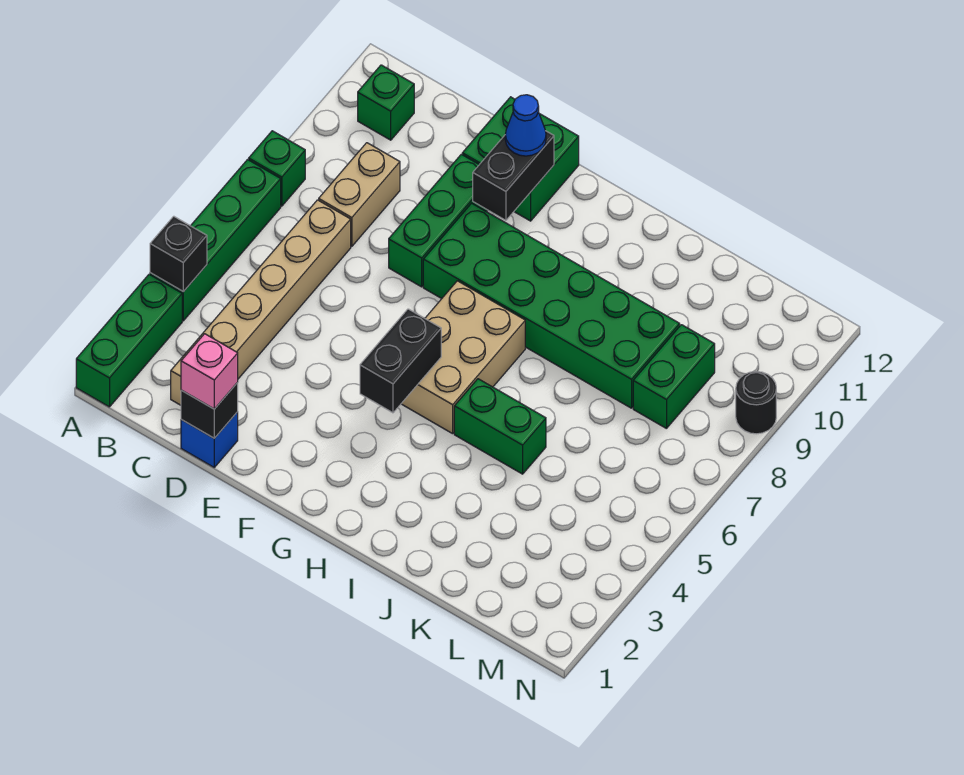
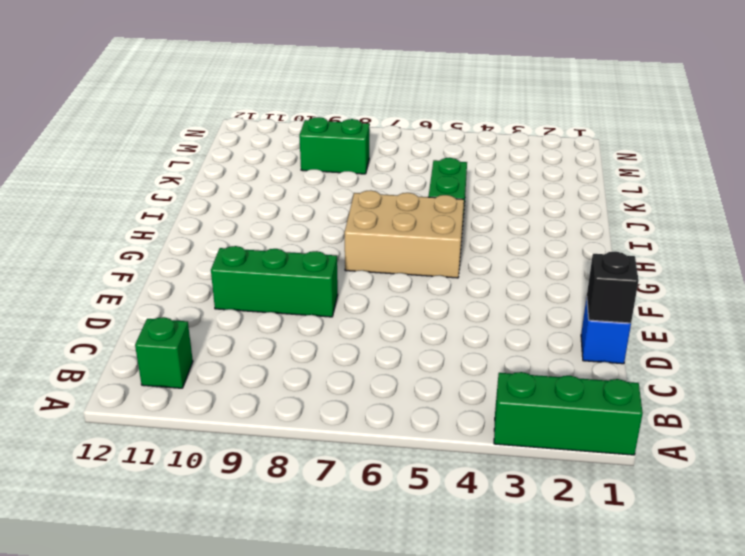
none -> green brick A4:A7 level 1
none -> green brick A8 level 1
none -> tan brick C2:C7 level 1

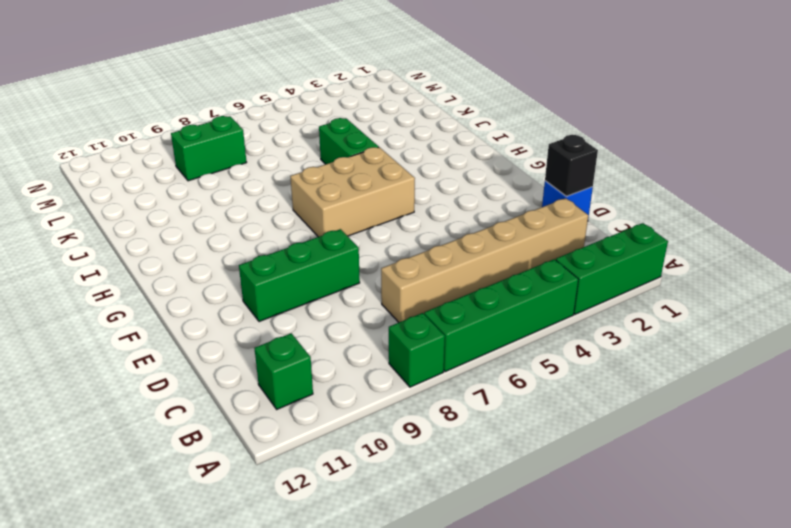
none -> tan brick C8:C9 level 1
none -> green brick E11:F12 level 1
none -> green brick F8:K9 level 1

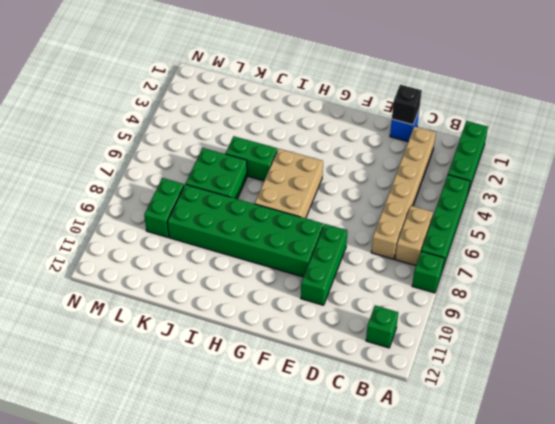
tan brick B6:B7 level 1 -> tan brick C8:C9 level 1
green brick J6:K7 level 1 -> green brick E11:F12 level 1
none -> black round brick N9 level 1
none -> black brick A4 level 2
none -> black brick F10:F11 level 2

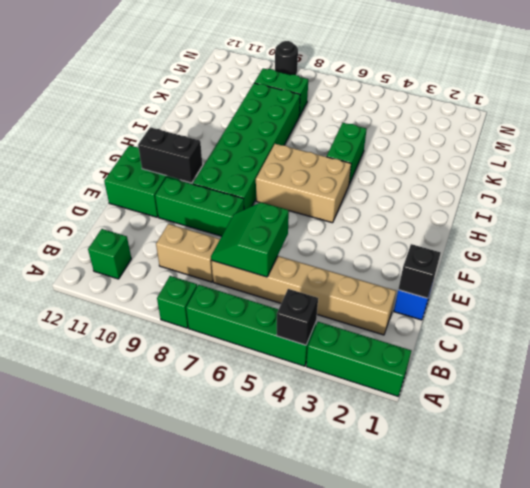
green slope C6:D7 level 2 top 6 -> none
none -> black brick G4:G5 level 2
none -> pink brick D1 level 3
none -> blue cone F11 level 3

